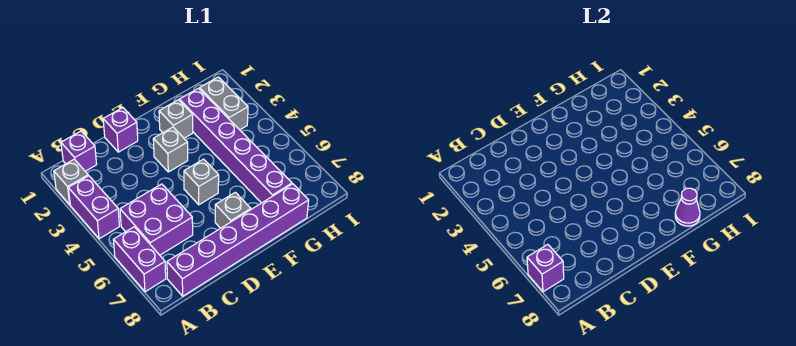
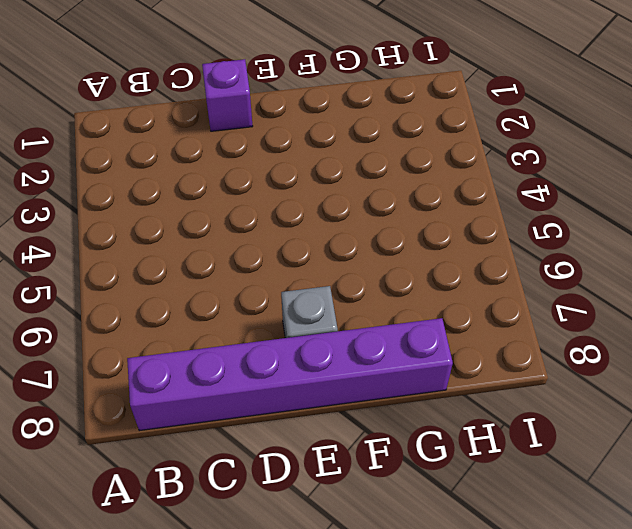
none -> grey brick A2 level 1
none -> purple brick A3:A4 level 1
none -> purple brick A6:A7 level 1

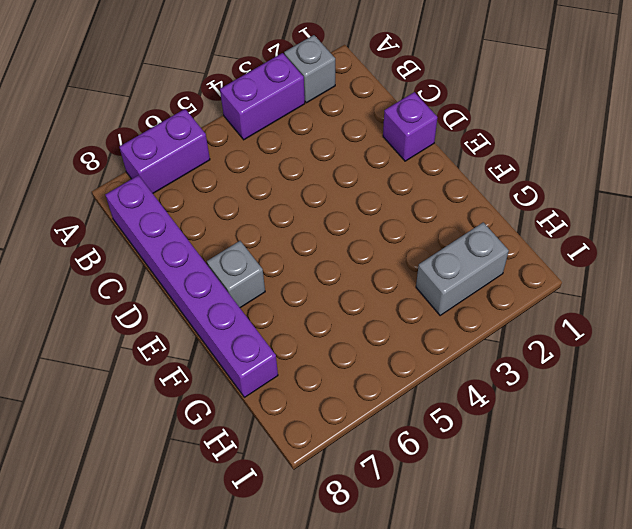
none -> purple brick B1 level 1
none -> purple brick B5:C6 level 1
none -> grey brick E3 level 1

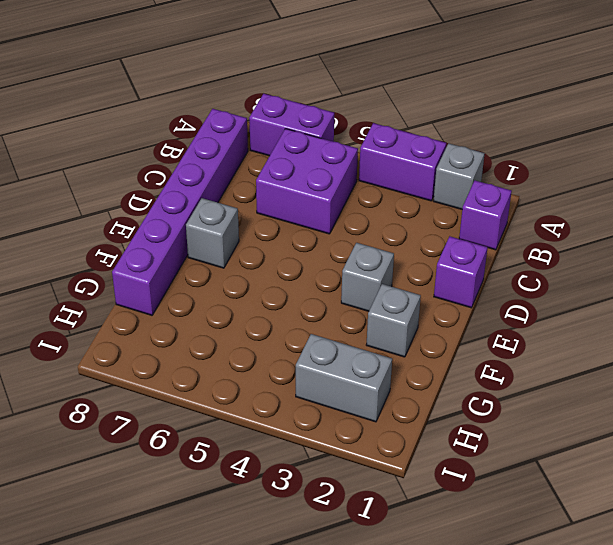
none -> grey brick E5 level 1
none -> purple brick G2:G7 level 1
none -> purple brick A7 level 2

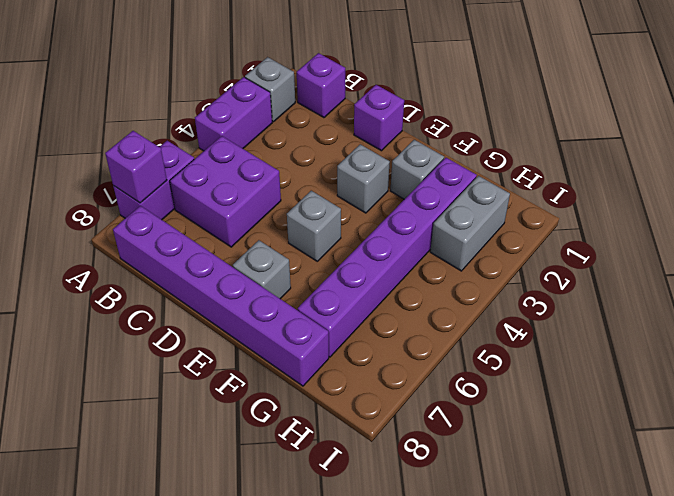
none -> purple cone G8 level 2

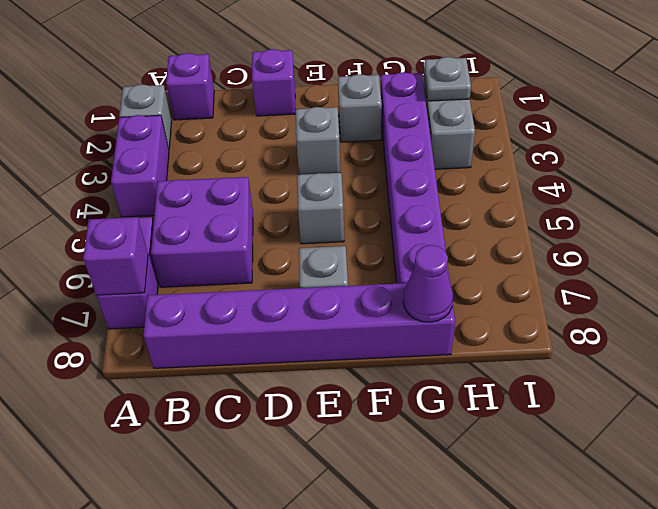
grey plate H2 level 2 -> none

